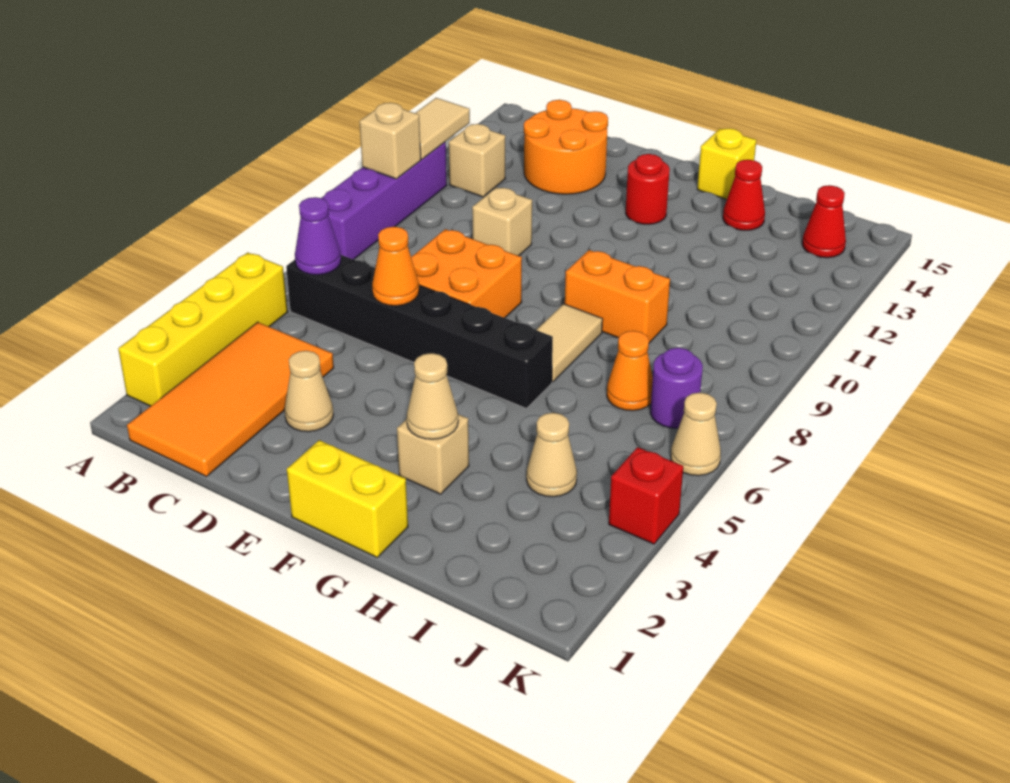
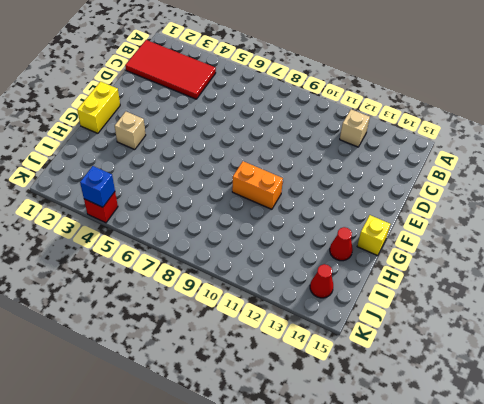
red tile B1:C4 level 1 -> orange tile B1:C4 level 1
orange brick G9:G10 level 1 -> orange brick G9:H9 level 1
blue brick K4 level 2 -> none
none -> yellow brick A2:A5 level 1
none -> purple brick A8:A11 level 1
none -> black brick B6:G6 level 1

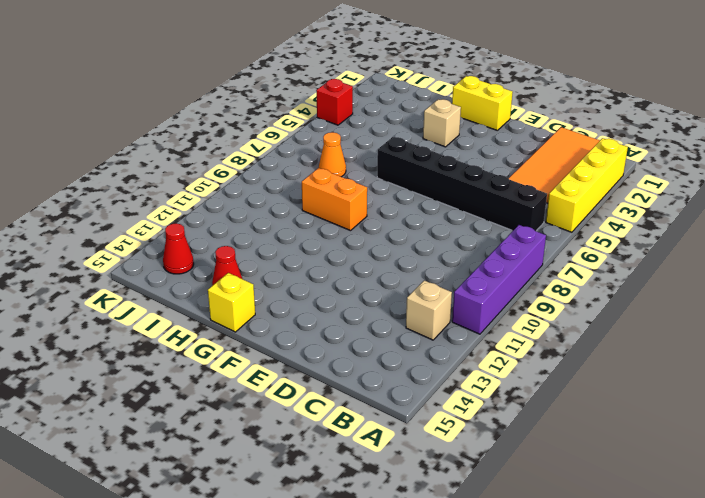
none -> orange round brick C13:D14 level 1
none -> tan cone D3 level 1
none -> orange brick D7:E8 level 1

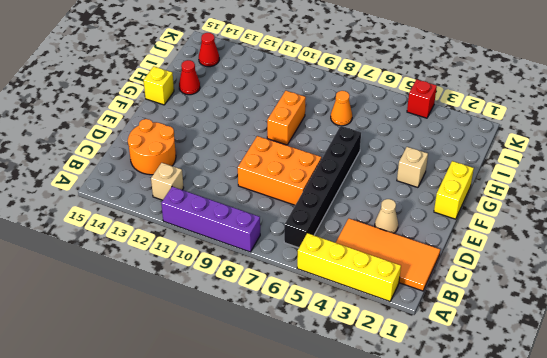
orange brick D7:E9 level 1 -> orange brick D7:E8 level 1
none -> tan brick D10 level 1
none -> red round brick F13 level 1
none -> tan tile G7:G8 level 1

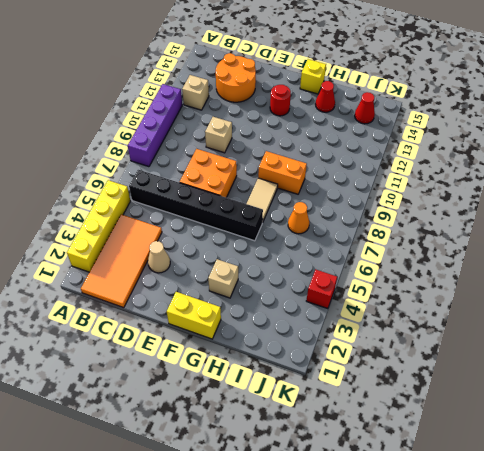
none -> tan cone I4 level 1
none -> purple round brick J7 level 1
none -> tan cone K6 level 1

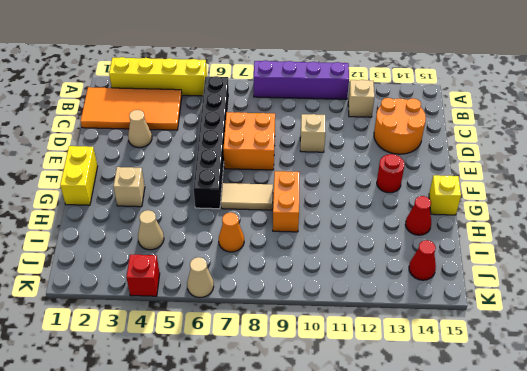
none -> purple round brick J7 level 1
none -> tan brick A10 level 2
none -> tan tile A11:A12 level 2

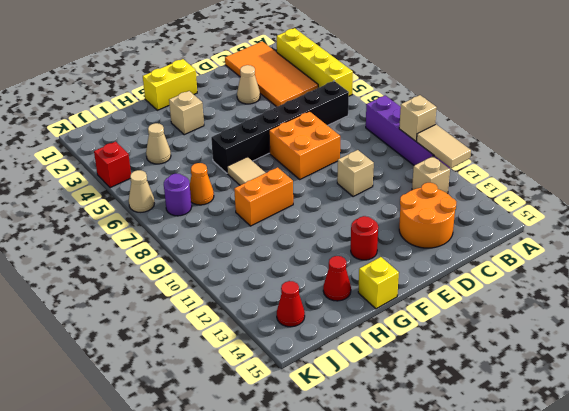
none -> purple cone B6 level 2
none -> orange cone D6 level 2
none -> tan cone G3 level 2

